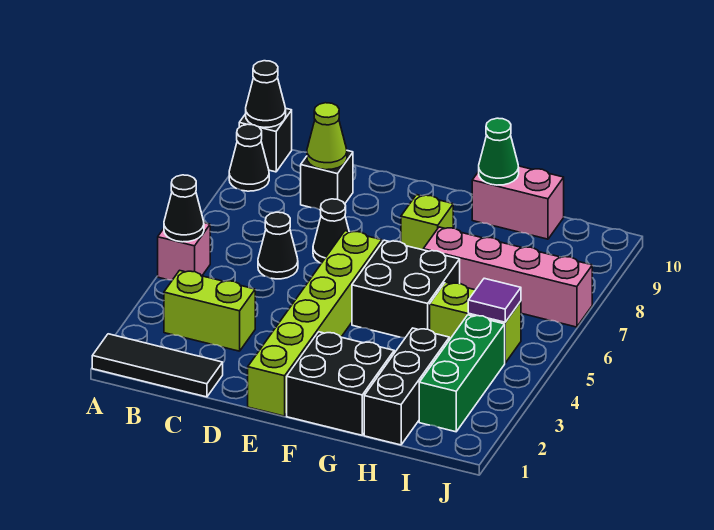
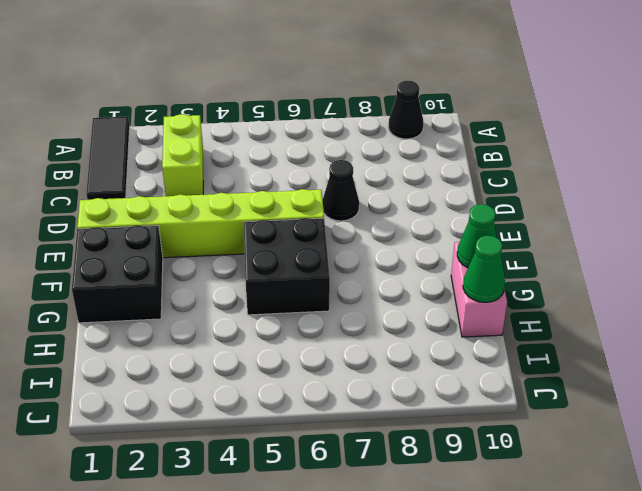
green cone H10 level 2 -> none
none -> pink brick A5 level 1
none -> black brick A10 level 1
none -> black cone C6 level 1

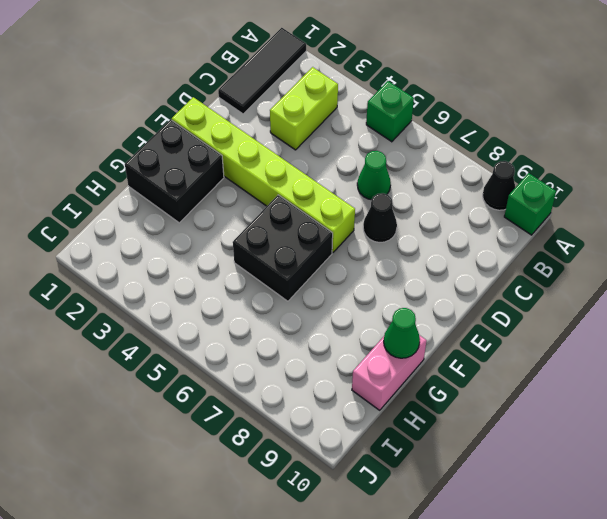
green brick A5 level 1 -> pink brick A5 level 1
green brick A10 level 1 -> black brick A10 level 1
green cone C6 level 1 -> black cone C6 level 1
none -> black brick C9 level 1
none -> lime brick F8 level 1
none -> pink brick G7:J7 level 1

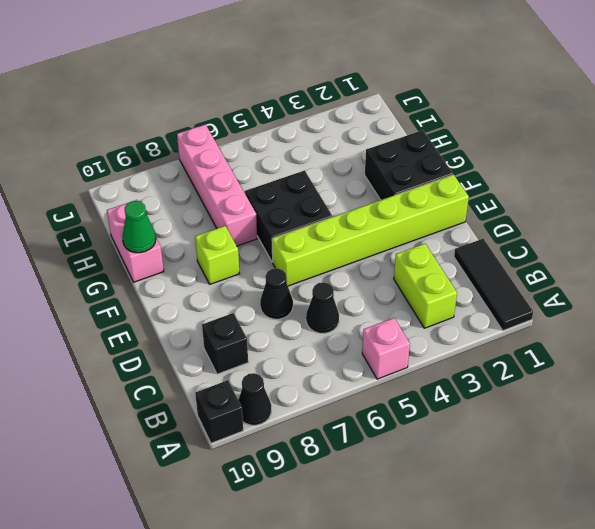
none -> black brick H1:H3 level 1
none -> lime brick H5:I5 level 1
none -> green brick I2:I4 level 1

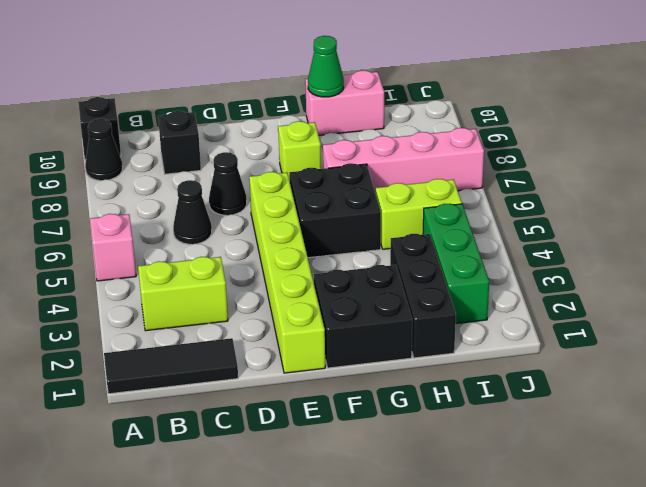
none -> black cone A5 level 2
none -> black cone A10 level 2
none -> lime cone C9 level 2

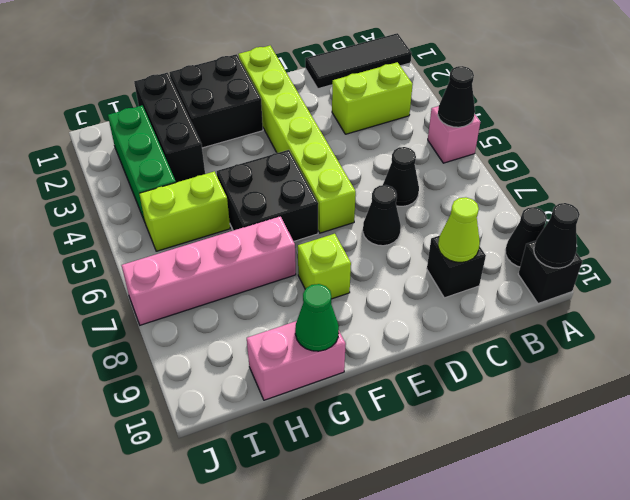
none -> purple tile I5 level 2

